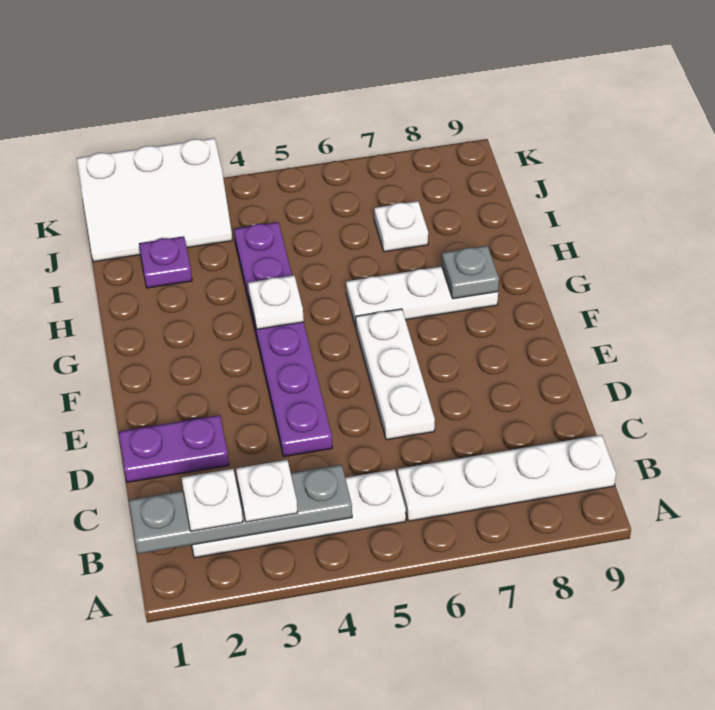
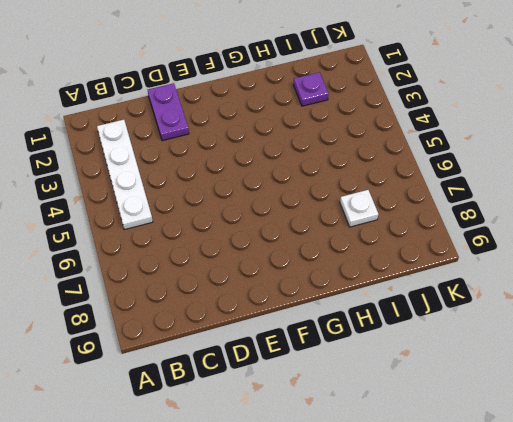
none -> white plate B6:B9 level 1
none -> purple plate D4:I4 level 1
none -> white plate D6:F6 level 1

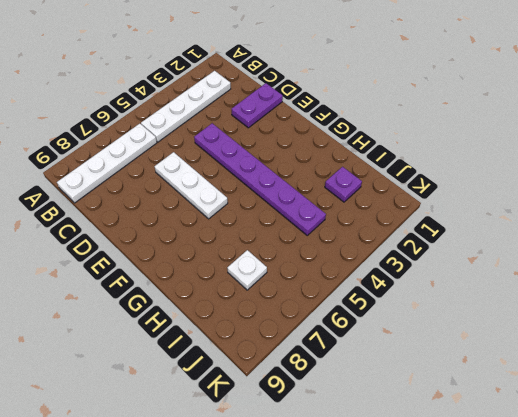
none -> white plate G6:G8 level 1
none -> white slope J1:K3 level 1 top K
none -> grey plate B1:B4 level 2

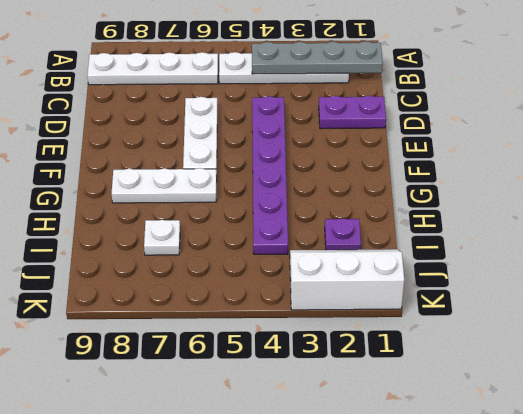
none -> white plate G4 level 2
none -> grey plate G8 level 2
none -> white plate B2 level 3

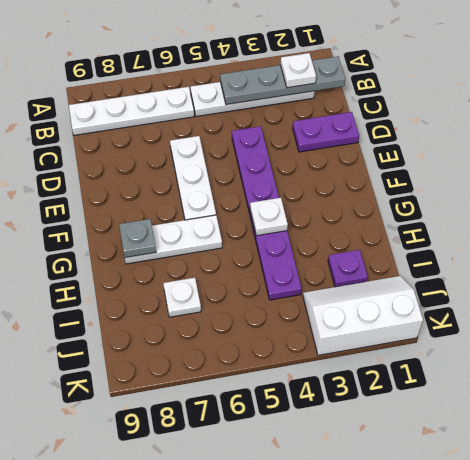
none -> white plate B3 level 3

